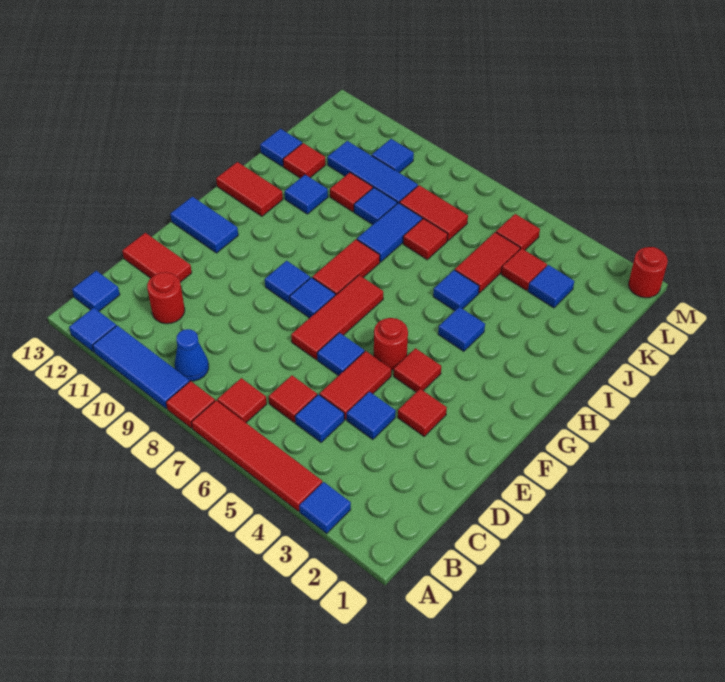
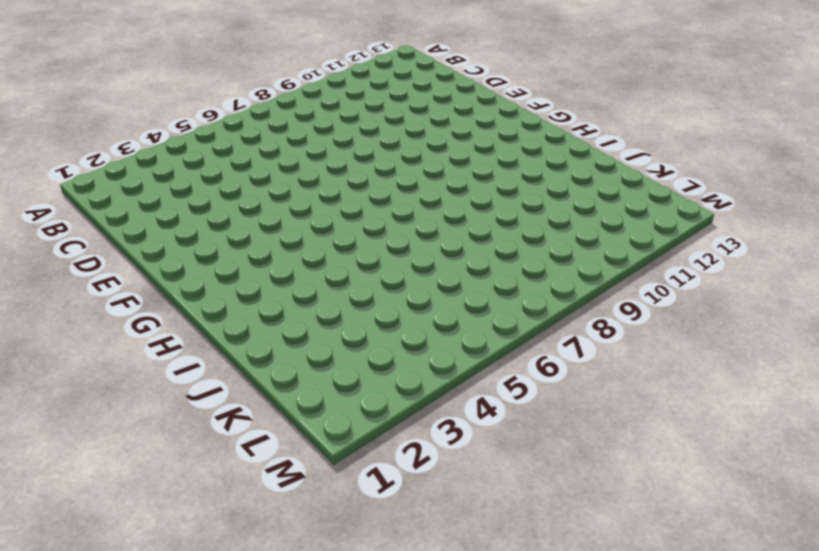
none -> blue tile A3 level 1
none -> red tile A4:A7 level 1
none -> red tile A8 level 1
none -> blue tile A9:A11 level 1

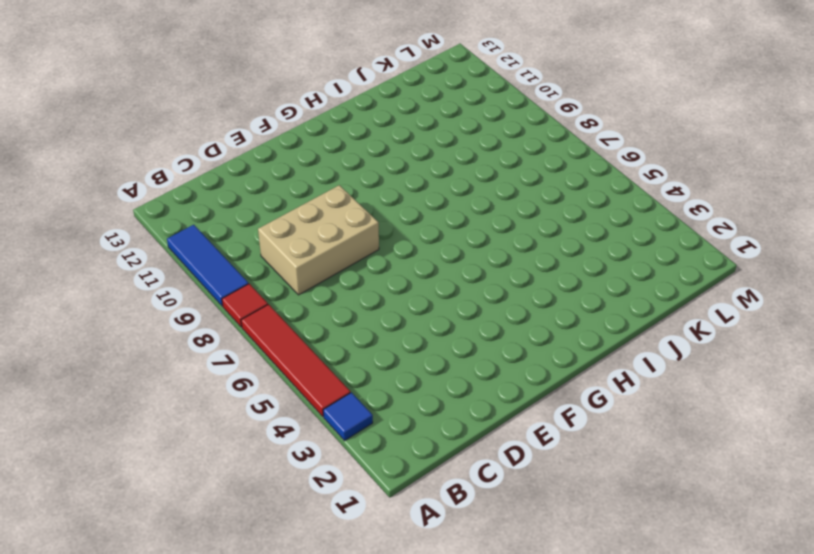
tan brick C8:E9 level 1 -> none
none -> blue tile A12 level 1
none -> red tile B7 level 1
none -> blue cone B9 level 1
none -> blue tile B13 level 1

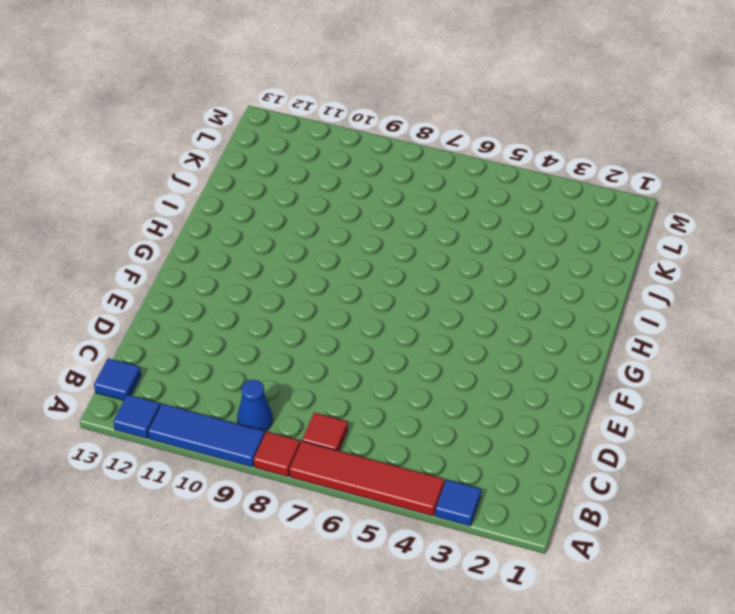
none -> blue tile C5 level 1
none -> red tile C6 level 1
none -> red round brick C11 level 1
none -> blue tile D4 level 1

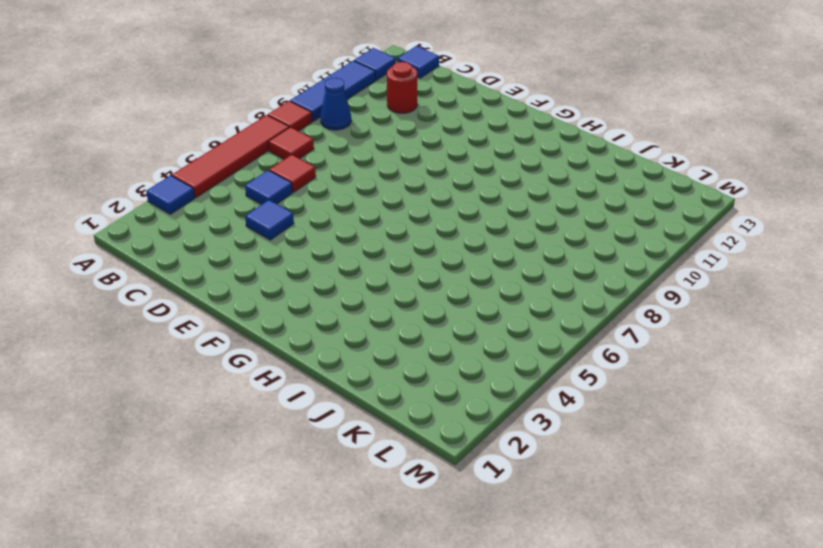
none -> red tile D5:E5 level 1
none -> red tile D12:D13 level 1
none -> red tile E3 level 1
none -> blue tile E6 level 1

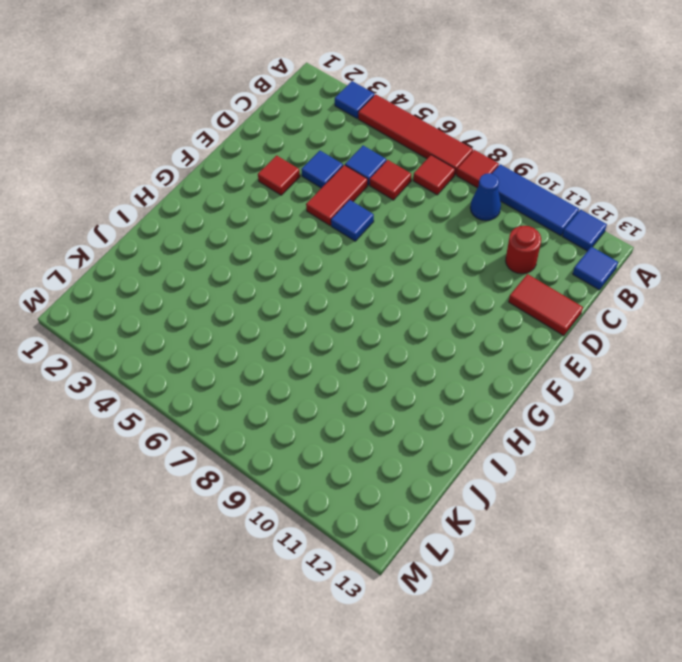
none -> red tile E7:G7 level 1
none -> red tile F4 level 1
none -> red round brick F5 level 1
none -> blue tile F8 level 1

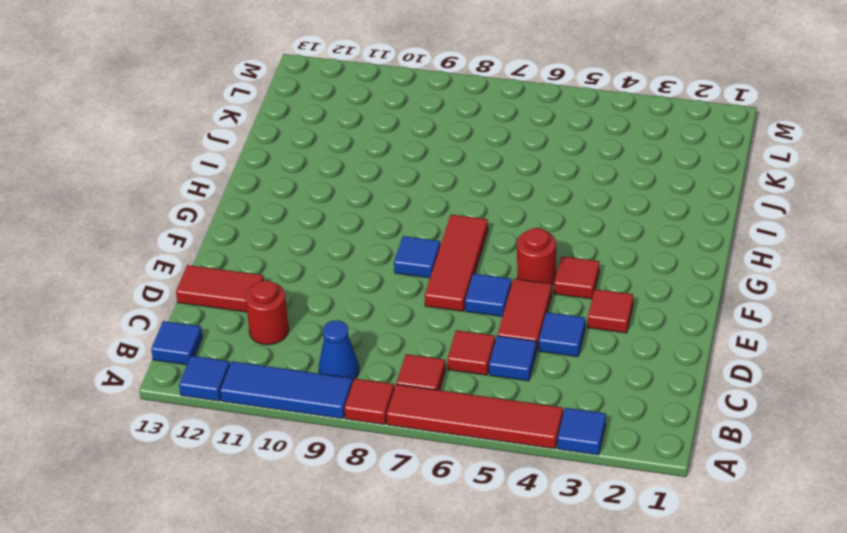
none -> blue tile F9 level 1
none -> blue tile F12:F13 level 1
none -> red tile G8:H8 level 1
none -> blue tile H4 level 1

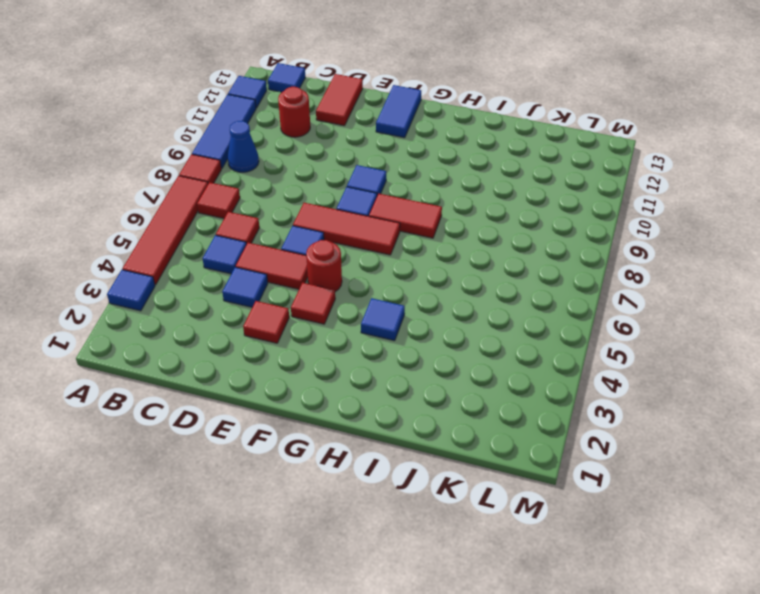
none -> red tile H12:H13 level 1
none -> blue tile I5 level 1
none -> blue tile I8:J8 level 1
none -> blue tile I11 level 1

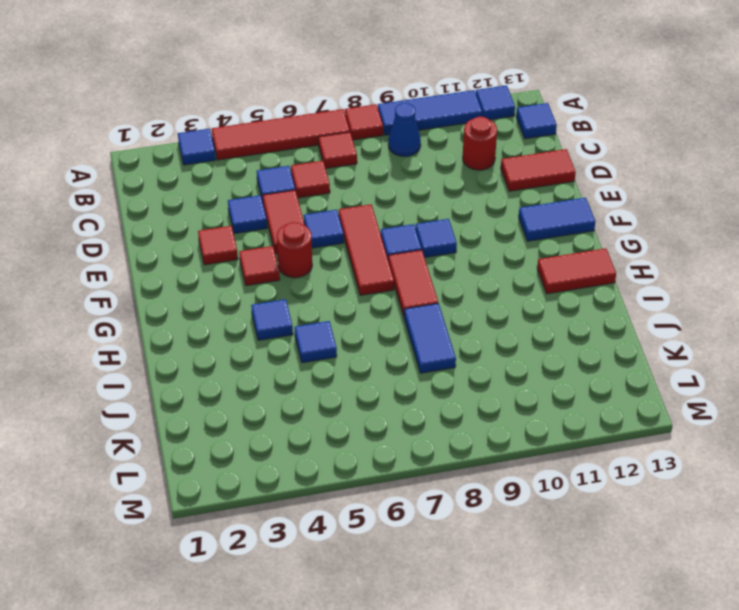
none -> blue tile I11 level 1
none -> red tile J5:K5 level 1
none -> red tile J7 level 1
none -> blue tile J9 level 1

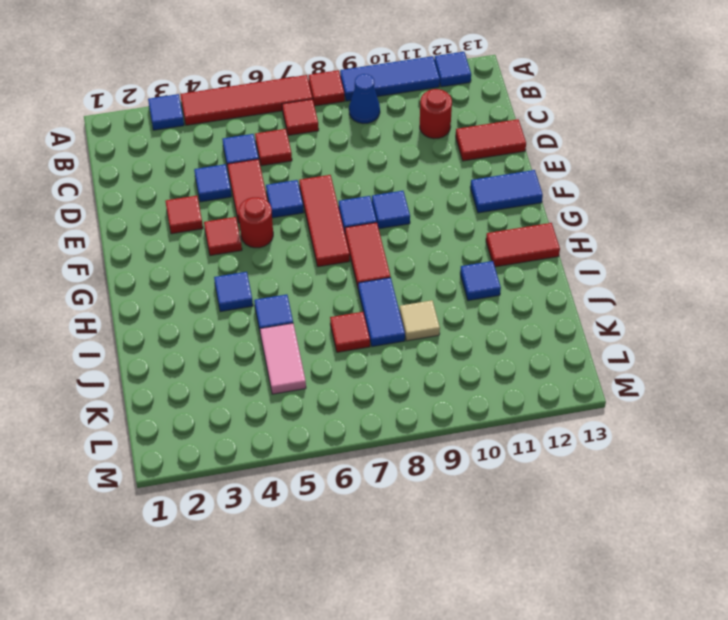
pink tile J5:K5 level 1 -> red tile J5:K5 level 1
tan tile J9 level 1 -> blue tile J9 level 1
none -> blue tile B13 level 1
none -> red tile J10 level 1
none -> red tile J12 level 1
none -> blue tile J13 level 1

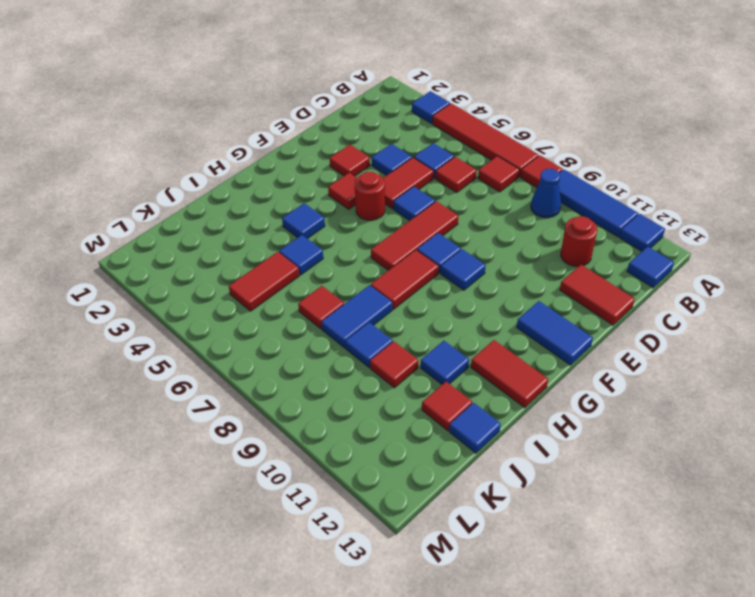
none -> blue tile K3 level 1
none -> red tile K4 level 1
none -> red tile K7:K8 level 1
none -> blue tile K9:K11 level 1

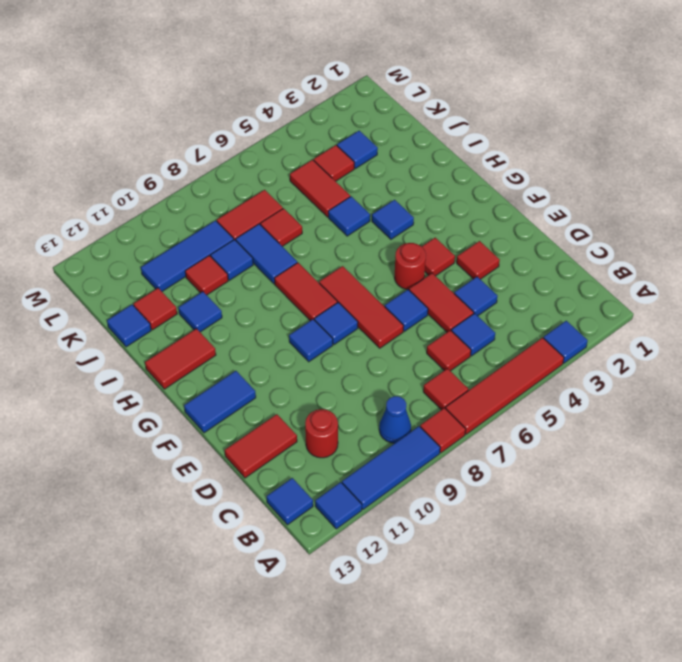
none -> red tile L5 level 1
none -> blue tile L10 level 1
none -> red round brick M1 level 1

